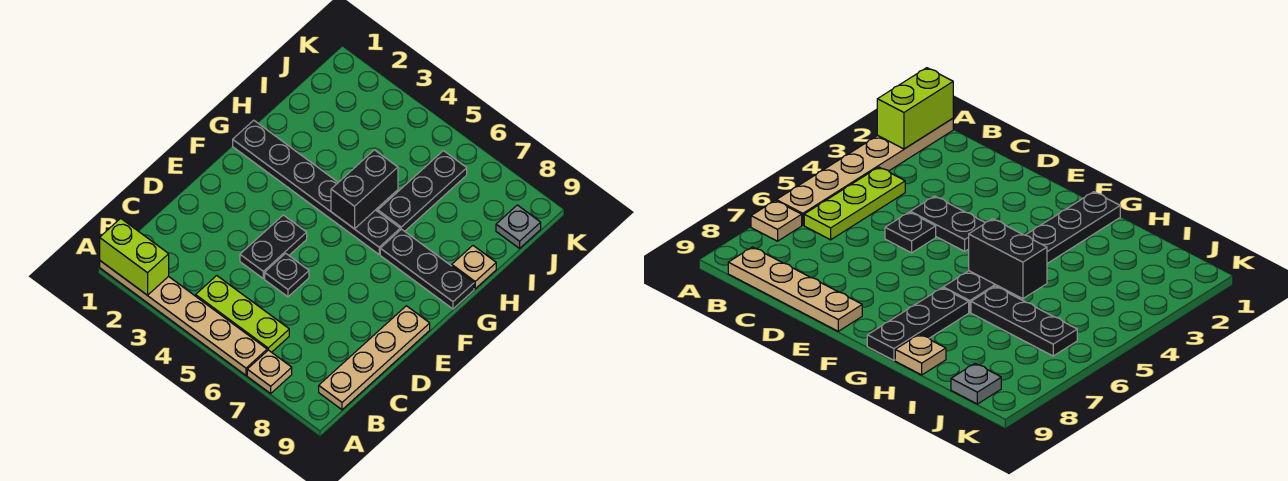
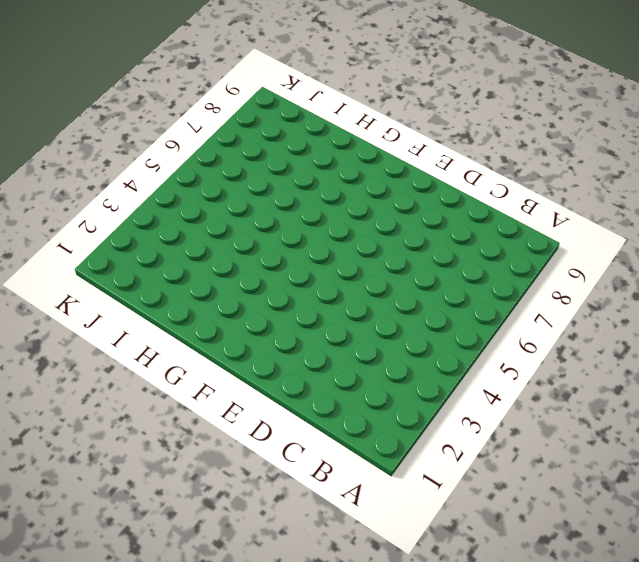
none -> tan plate A1:A6 level 1
none -> tan plate A7 level 1
none -> lime plate B4:B6 level 1

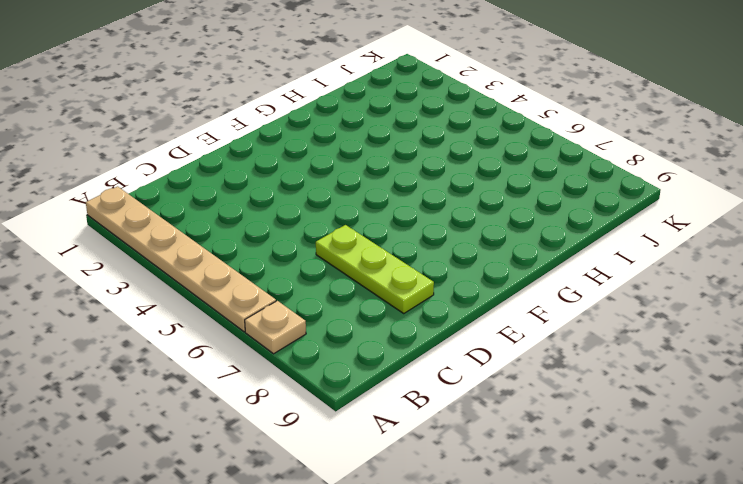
lime plate D6:D8 level 1 -> lime plate B4:B6 level 1
none -> tan plate B9:E9 level 1
none -> black plate D4:E4 level 1
none -> black plate D5 level 1

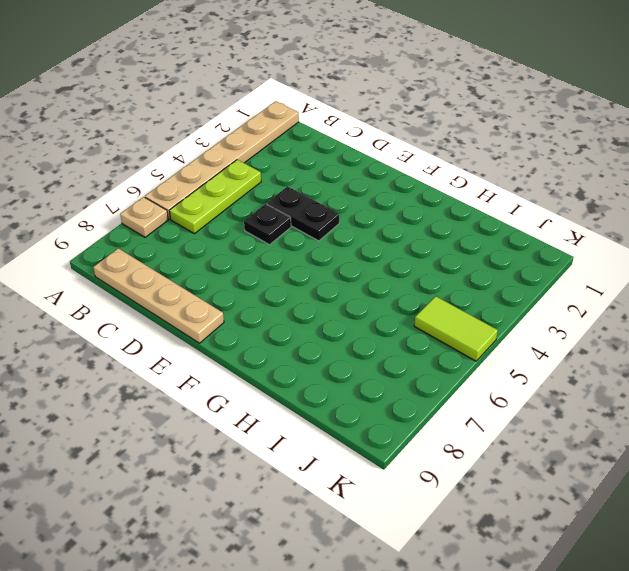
lime tile J5:K5 level 1 -> none
none -> black plate G1:G6 level 1
none -> black plate G7:G9 level 1
none -> black plate H6:J6 level 1

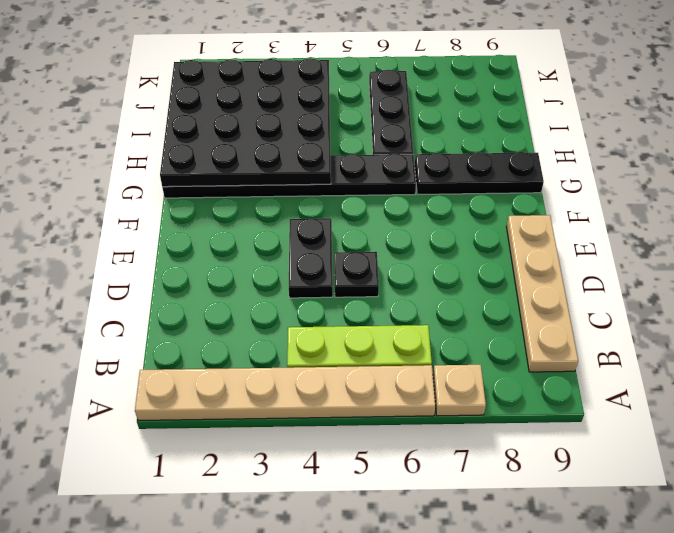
black plate G1:J4 level 2 -> none
none -> tan plate H9 level 1
none -> grey plate J9 level 1
none -> lime brick A1:A2 level 2

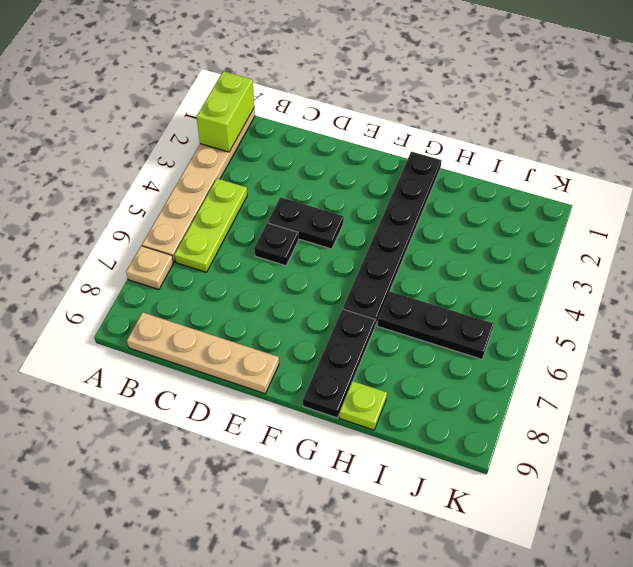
lime plate H9 level 1 -> tan plate H9 level 1
none -> grey plate J9 level 1
none -> black brick G5:H5 level 2

